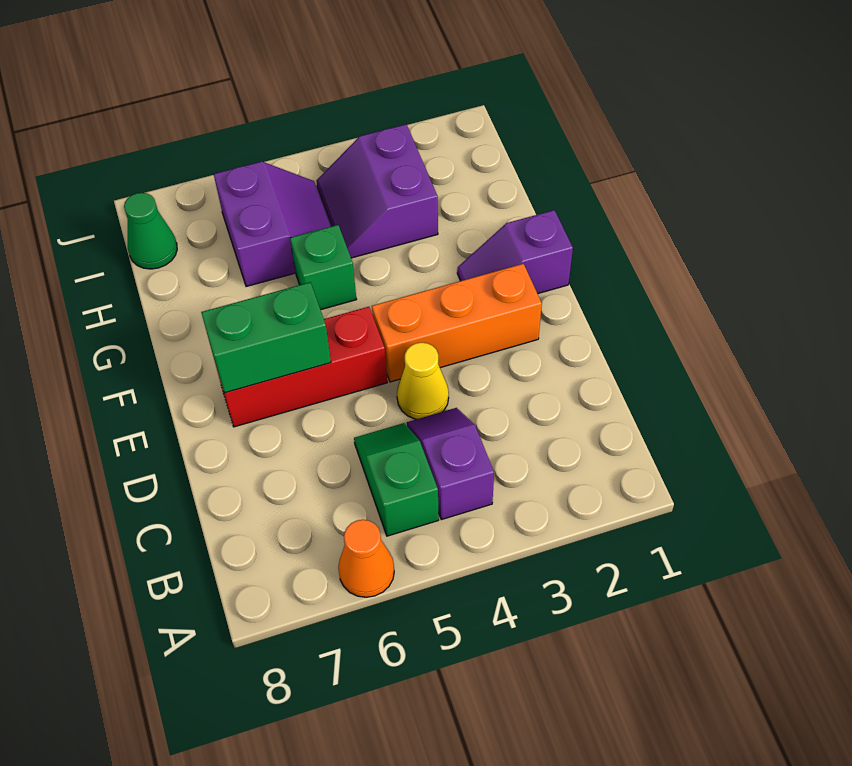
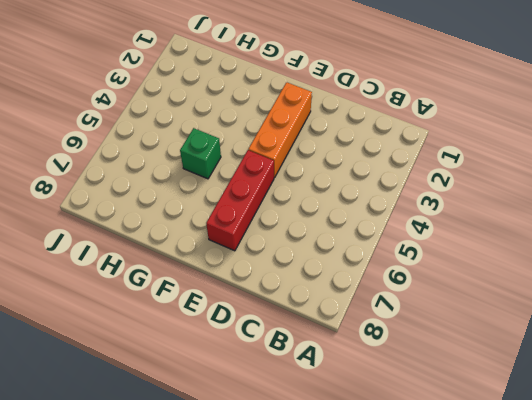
none -> orange cone A6 level 1
none -> purple slope B4:C4 level 1 top B
none -> green slope B5:C5 level 1 top B

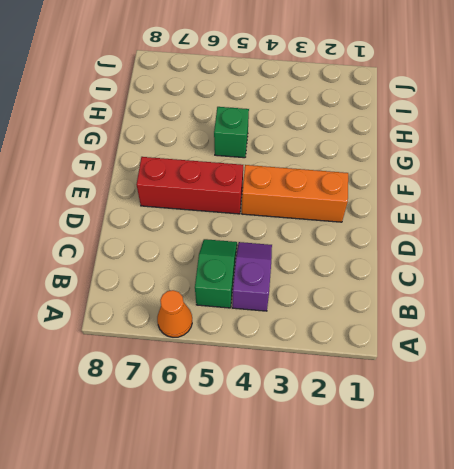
none -> yellow cone D4 level 1
none -> purple slope F1:F2 level 1 top 1
none -> purple slope H3:I4 level 1 top 3

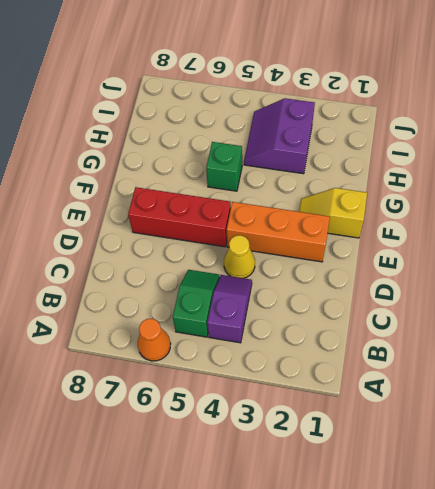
yellow slope F1:F2 level 1 top 1 -> purple slope F1:F2 level 1 top 1
none -> purple slope H5:I6 level 1 top 6
none -> green cone I8 level 1
none -> green brick E6:E7 level 2

